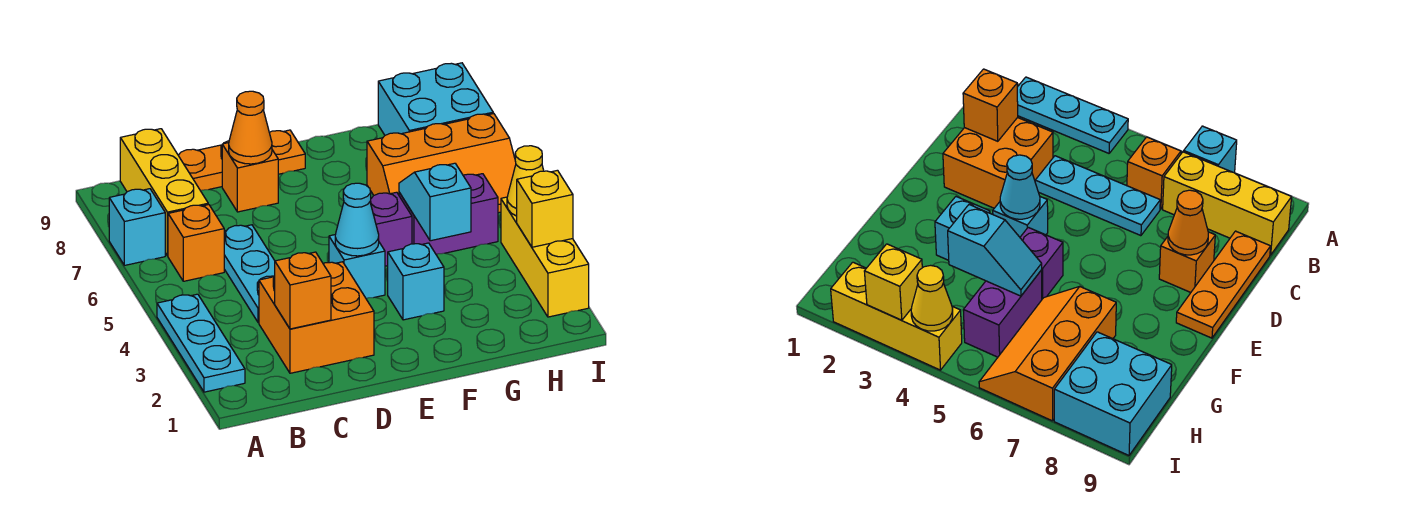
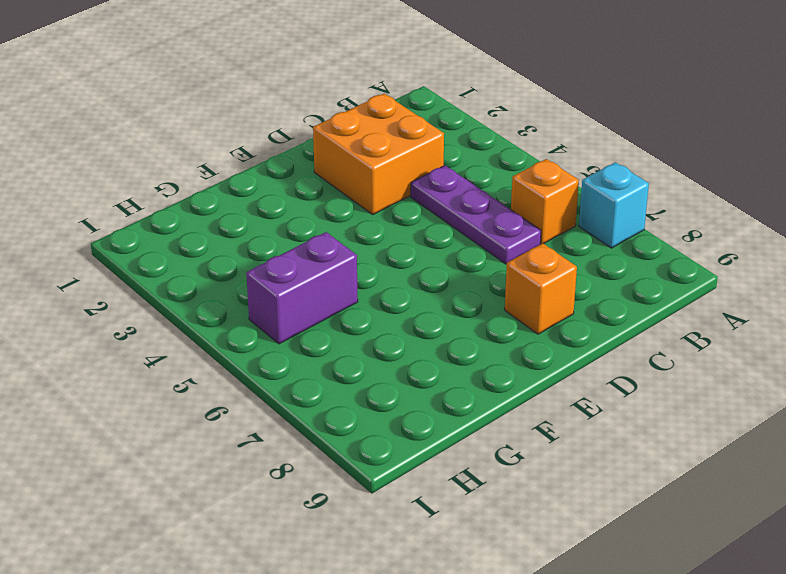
purple plate C4:C6 level 1 -> cyan plate C4:C6 level 1
none -> cyan plate A2:A4 level 1
none -> yellow brick B7:B9 level 1
none -> orange plate C9:E9 level 1

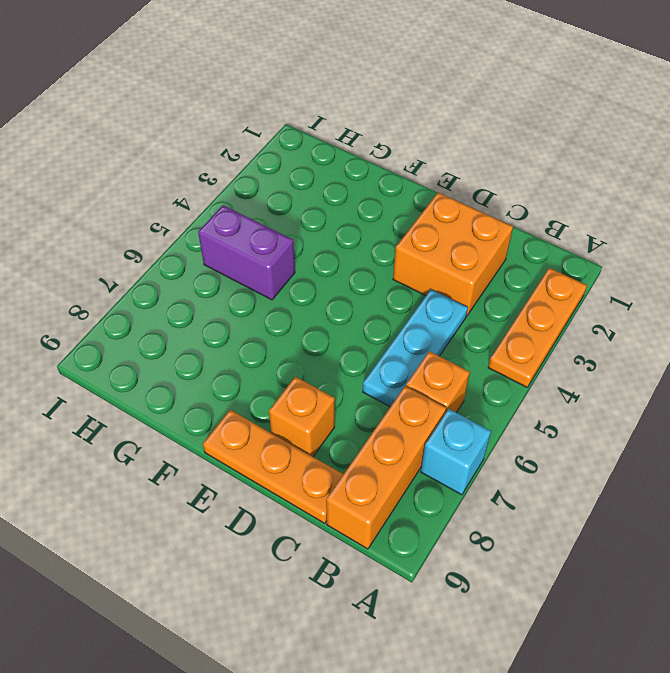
orange plate A2:A4 level 1 -> cyan plate A2:A4 level 1
orange brick B7:B9 level 1 -> yellow brick B7:B9 level 1
none -> cyan brick E4 level 1
none -> cyan brick F3 level 1
none -> purple brick F5 level 1

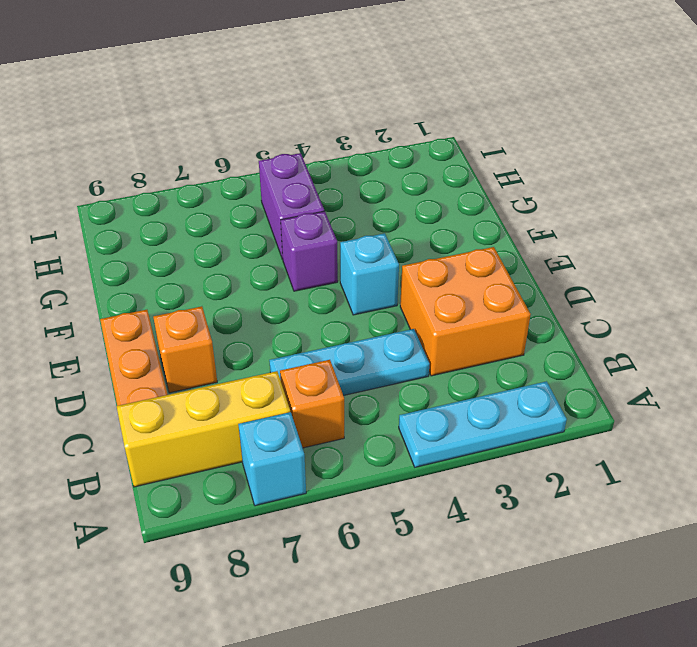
none -> cyan brick F3 level 1
none -> orange slope G6:I7 level 1 top 7
none -> cyan brick H8:I9 level 1

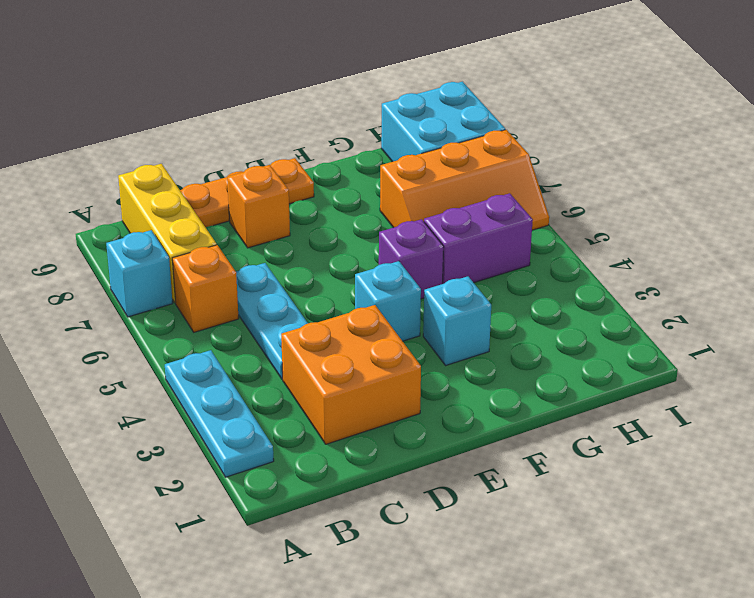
none -> yellow brick I2:I4 level 1
none -> orange brick C2 level 2
none -> orange cone D8 level 2

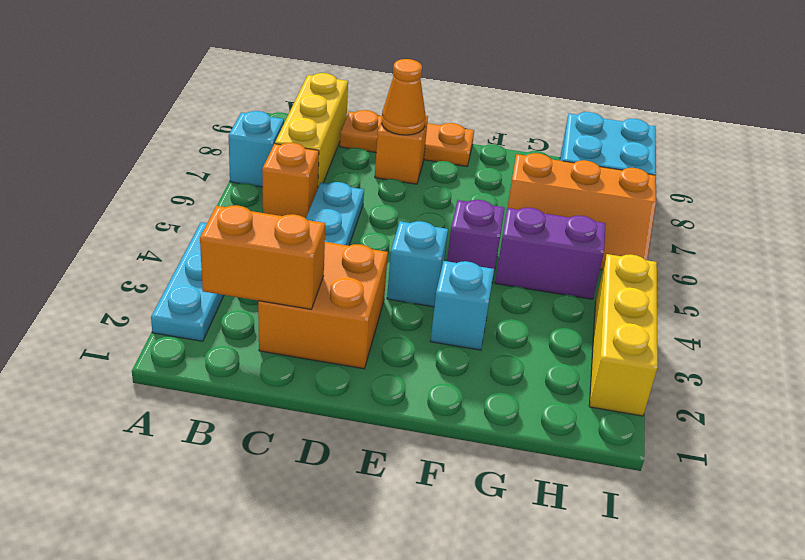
orange brick B2:C2 level 2 -> orange brick C2 level 2
none -> cyan cone E4 level 2
none -> cyan slope G4:G5 level 2 top 4
none -> yellow brick I3 level 2

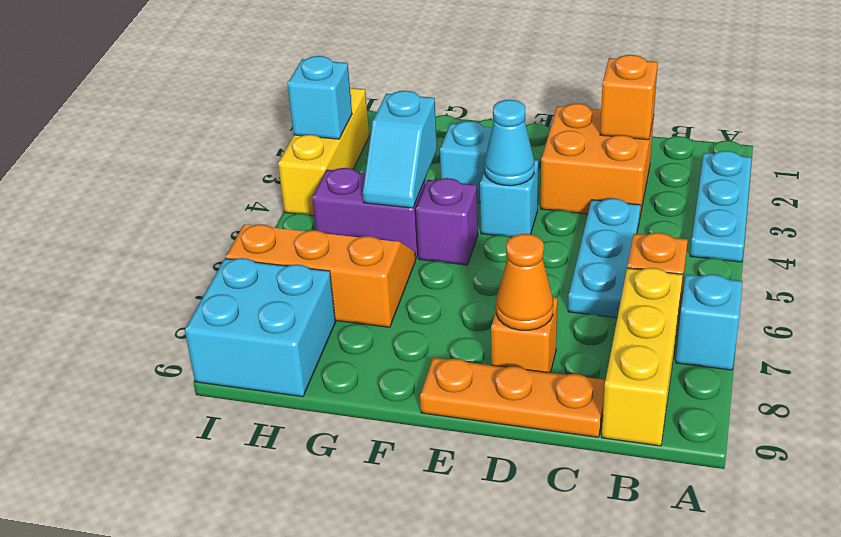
cyan brick I3 level 2 -> yellow brick I3 level 2
none -> yellow cone I4 level 2

